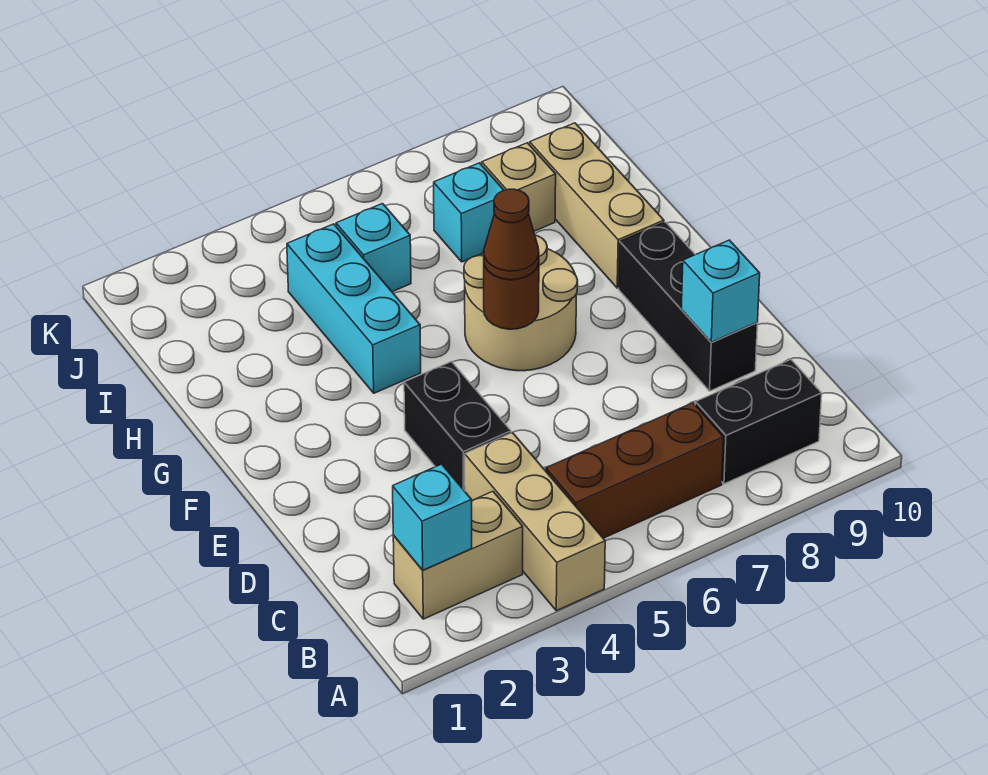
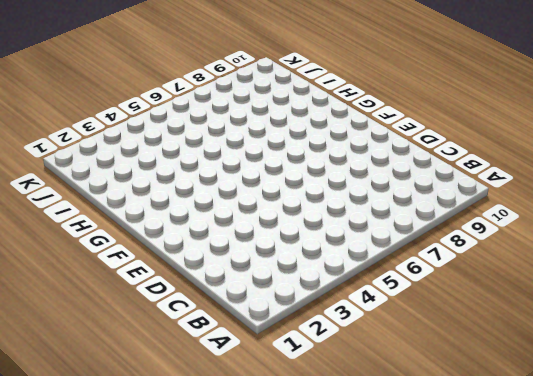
none -> tan brick A4:C4 level 1
none -> tan brick B2:B3 level 1
none -> brown brick B5:B7 level 1

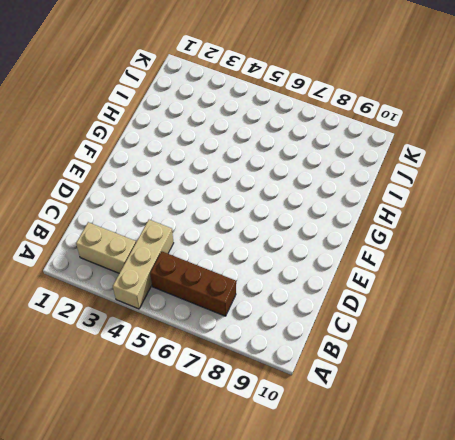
none -> black brick B8:B9 level 1
none -> black brick D4:E4 level 1
none -> black brick D9:F9 level 1

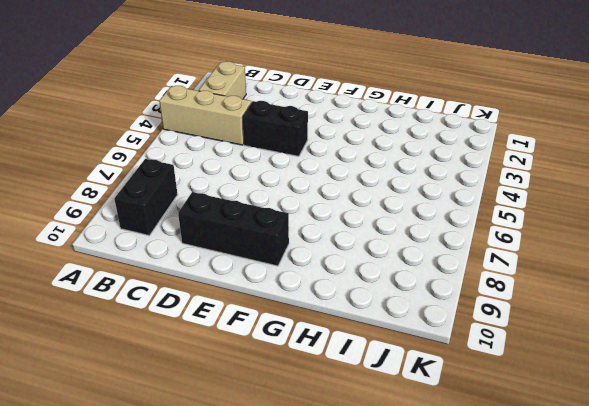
none -> brown brick B5:B7 level 1
none -> tan round brick F6:G7 level 1
none -> cyan brick G4:I4 level 1

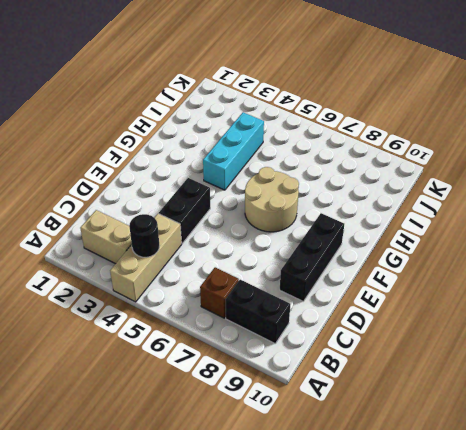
black round brick B4 level 2 -> none
brown brick B7 level 1 -> brown brick B5:B7 level 1
none -> tan brick G9:I9 level 1
none -> cyan brick I5 level 1
none -> cyan brick I7 level 1

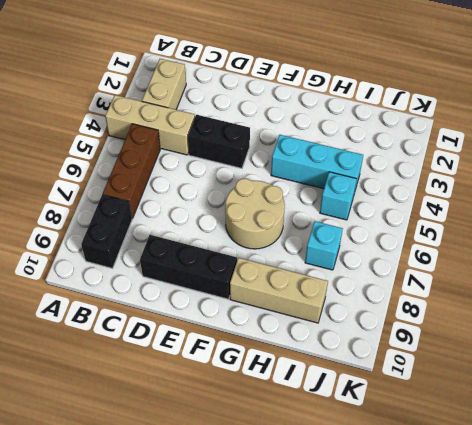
none -> tan brick I8 level 1
none -> cyan brick B2 level 2
none -> cyan brick D9 level 2

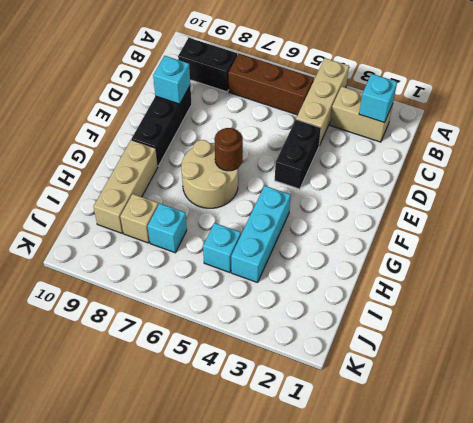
none -> brown cone F6 level 3

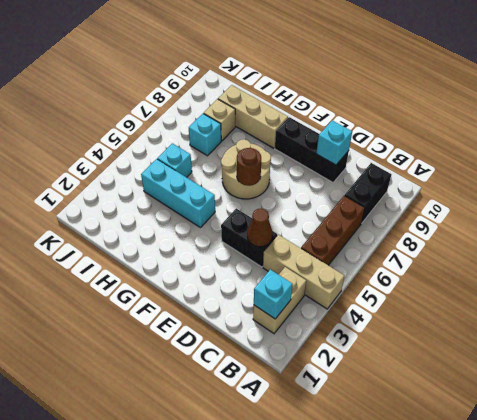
brown cone D4 level 2 -> brown cone F6 level 3

